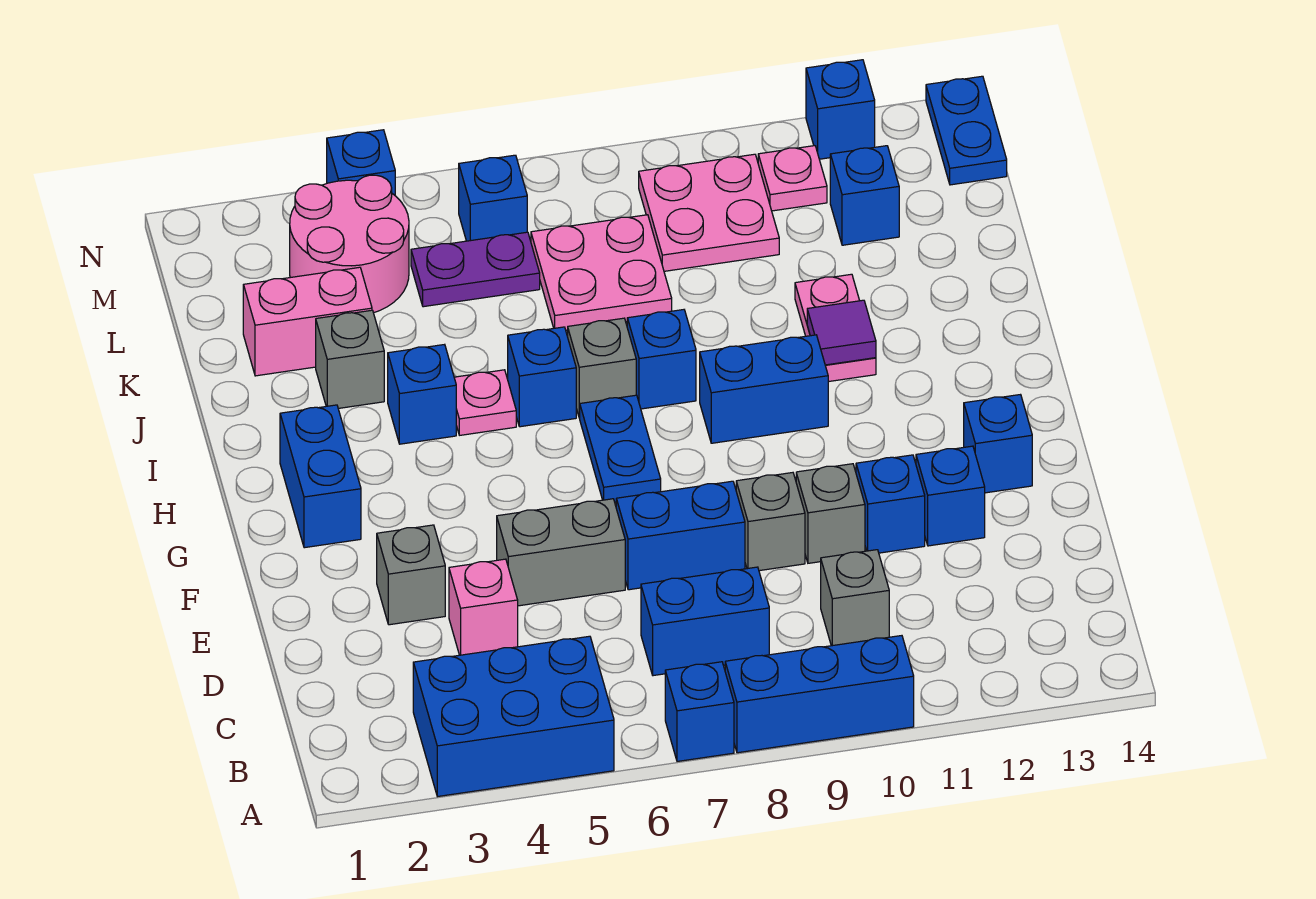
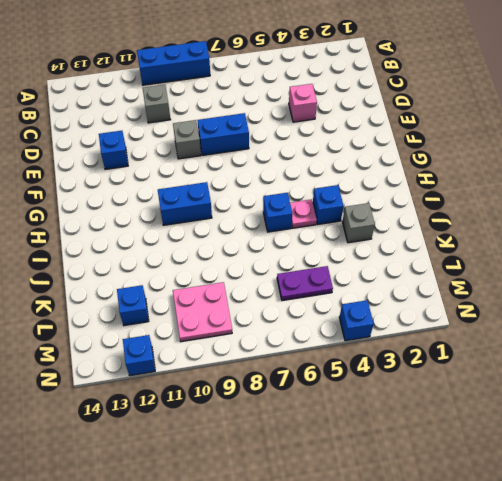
none -> blue brick A3:B5 level 1
none -> blue brick A7 level 1
none -> blue brick C7:C8 level 1
none -> grey brick E3 level 1

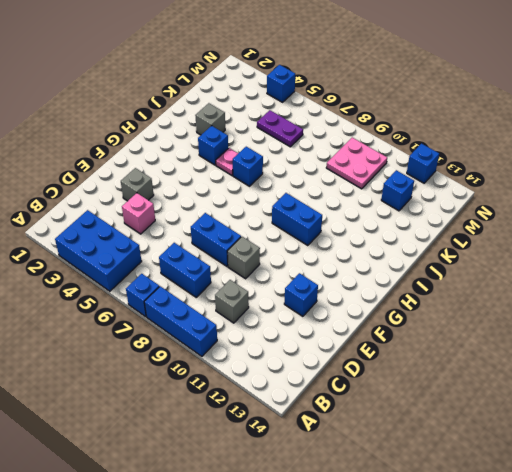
none -> grey brick E5:E6 level 1
none -> grey brick E10 level 1
none -> blue brick E11 level 1
none -> blue brick F13 level 1

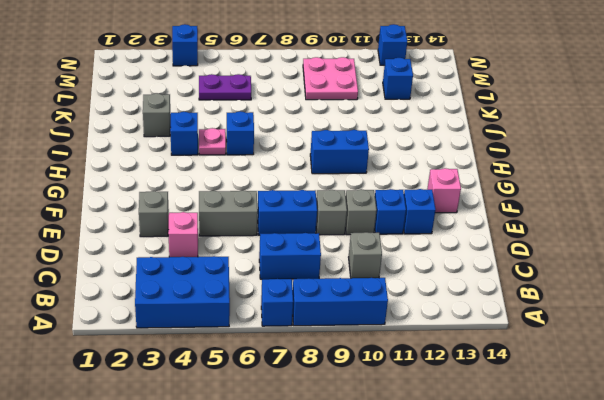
pink brick F13 level 1 -> blue brick F13 level 1
none -> blue brick G2:H2 level 1
none -> blue plate G7:H7 level 1
none -> grey brick I7 level 1
none -> blue brick I8 level 1

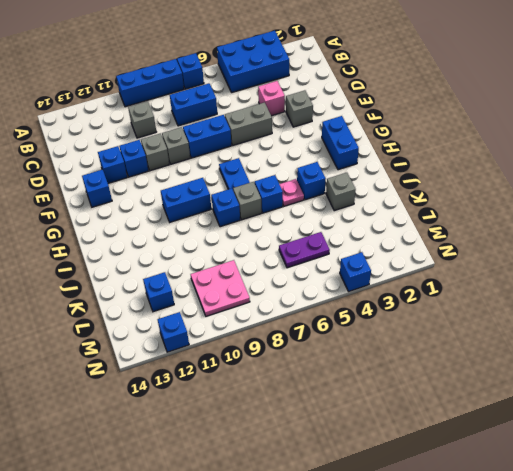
none -> pink plate I11:J11 level 1
none -> pink brick K2:K3 level 1
none -> pink plate K7:L8 level 1
none -> pink round brick L3:M4 level 1

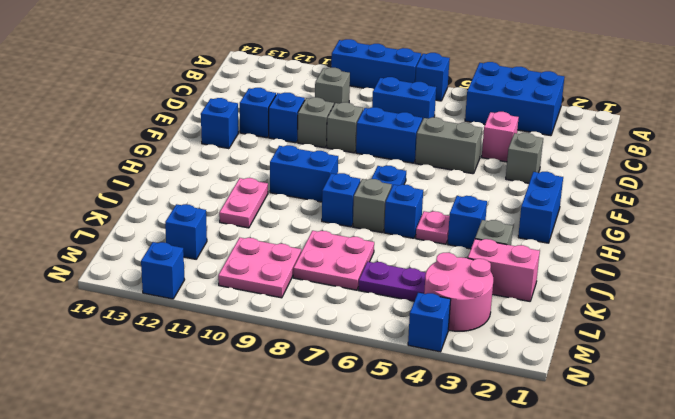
none -> blue brick M6 level 1
none -> pink plate M11 level 1
none -> blue plate M14:N14 level 1
none -> purple tile I11 level 2

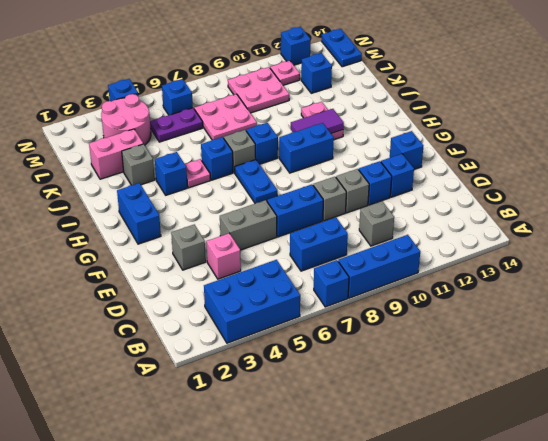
purple tile I10:I11 level 2 -> purple tile I11 level 2

